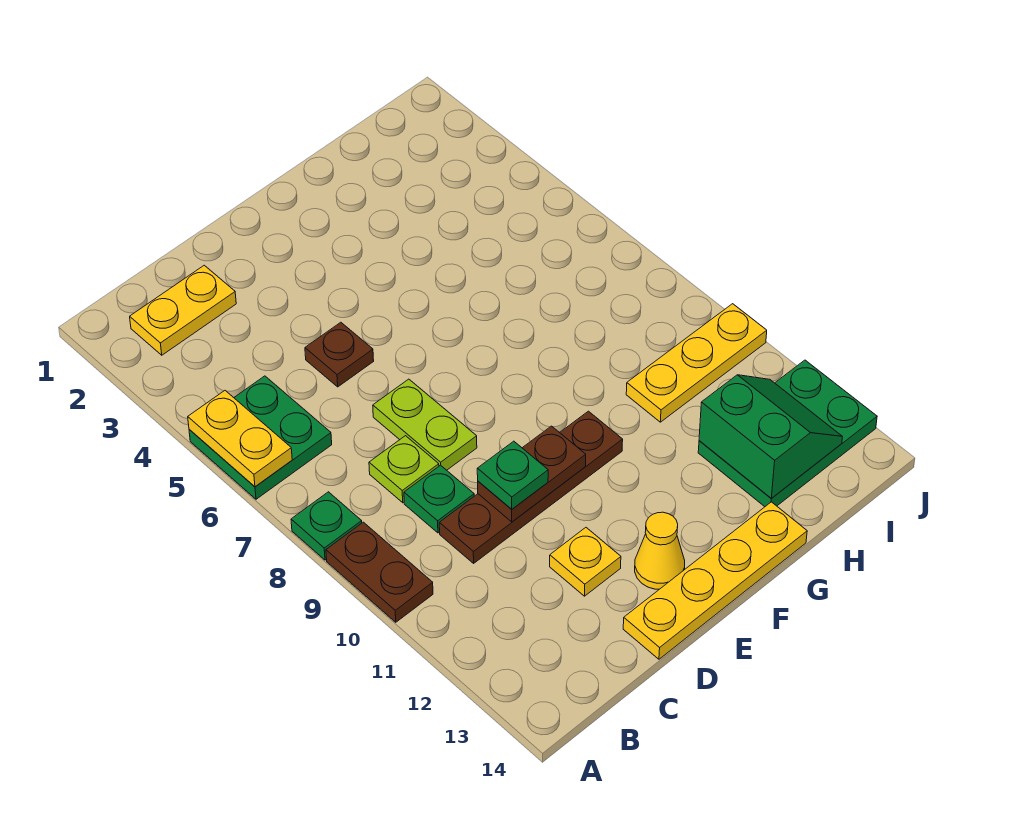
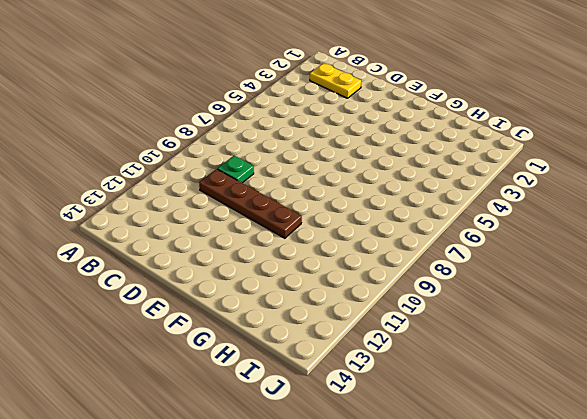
none -> green plate A5:B6 level 1
none -> green plate A8 level 1
none -> brown plate A9:A10 level 1

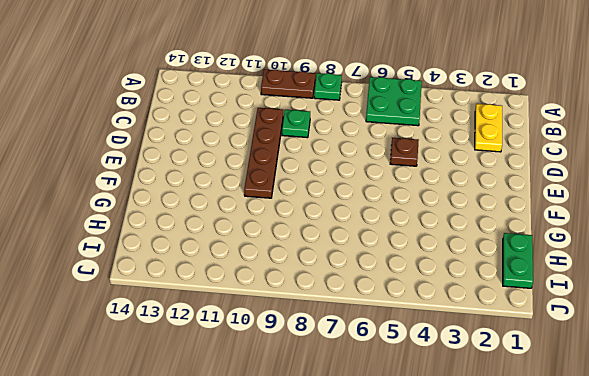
green plate H1:I1 level 1 -> none
none -> lime plate C8 level 1
none -> lime plate D7:D8 level 1
none -> yellow plate D12 level 1

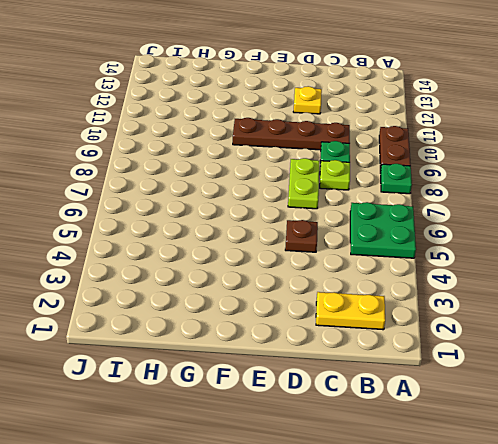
none -> yellow plate D14:G14 level 1
none -> yellow cone E13 level 1
none -> yellow plate H10:J10 level 1

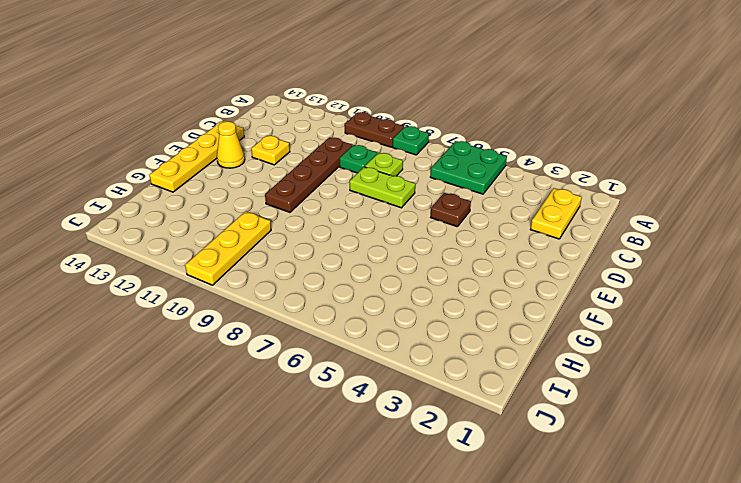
none -> green plate H12:J13 level 1
none -> yellow plate A5:A6 level 2
none -> brown plate D10:E10 level 2

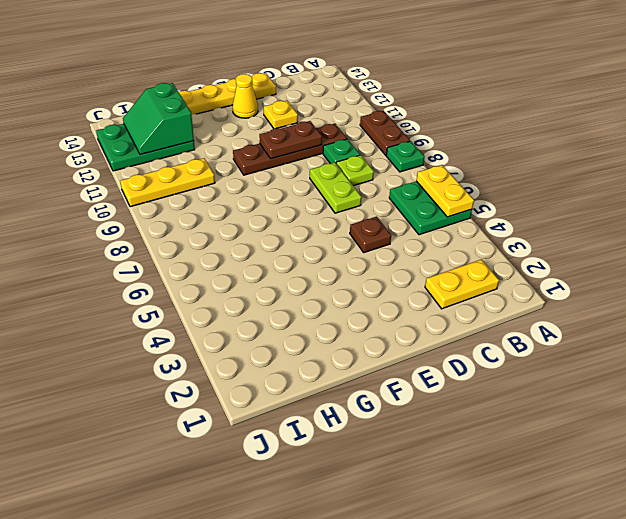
none -> green plate D10 level 3

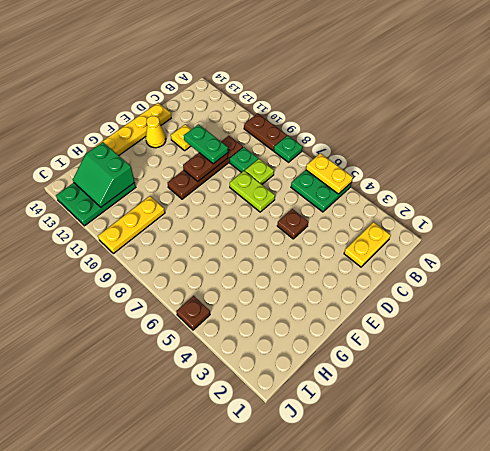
green plate D10:D11 level 3 -> green plate D10 level 3
brown plate J5 level 1 -> none

